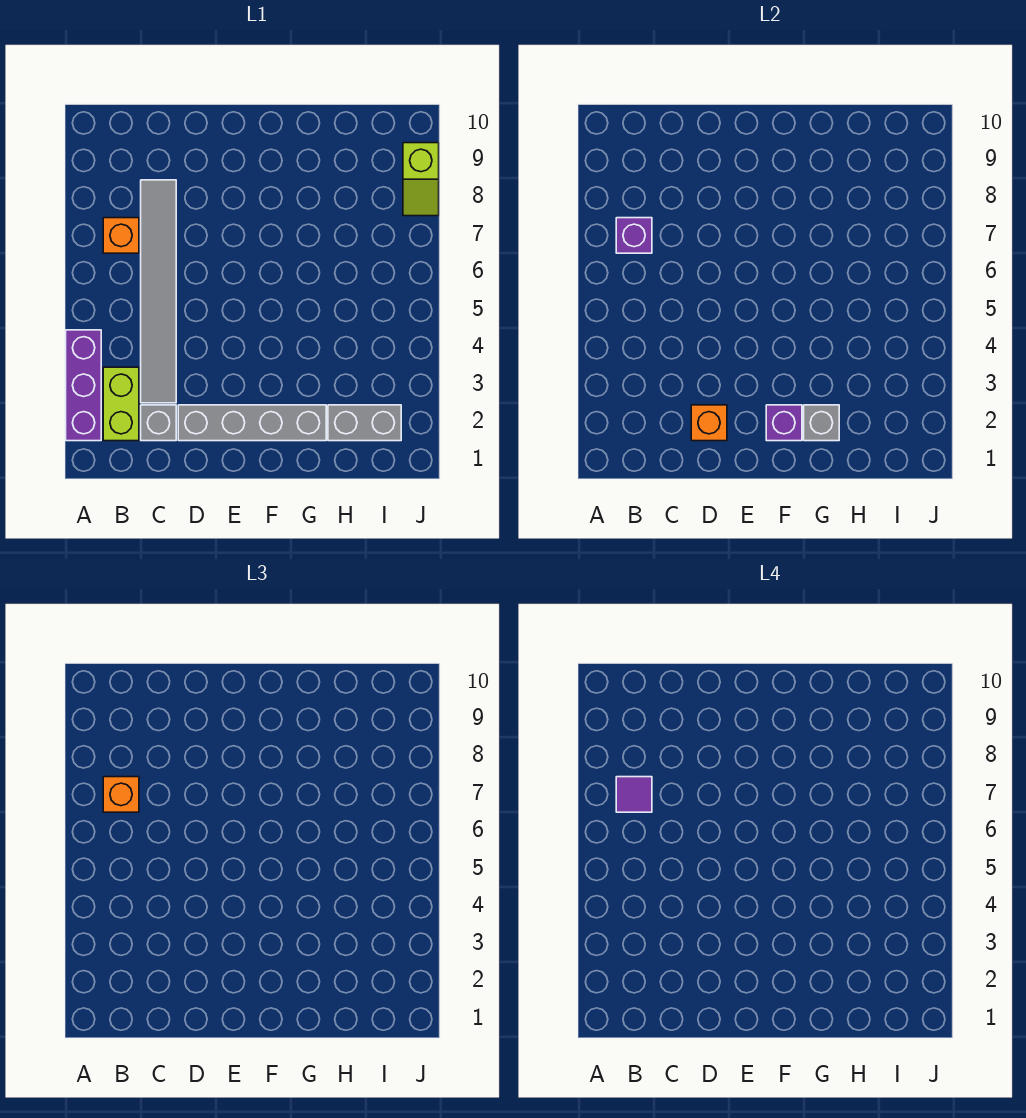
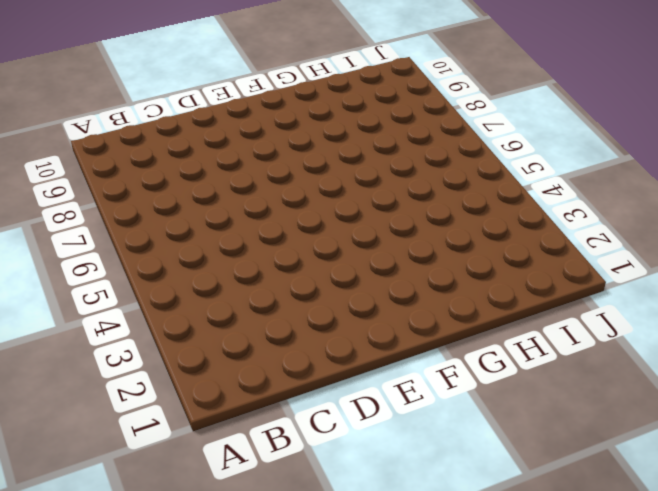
none -> purple brick A2:A4 level 1
none -> lime brick B2:B3 level 1
none -> orange brick B7 level 1

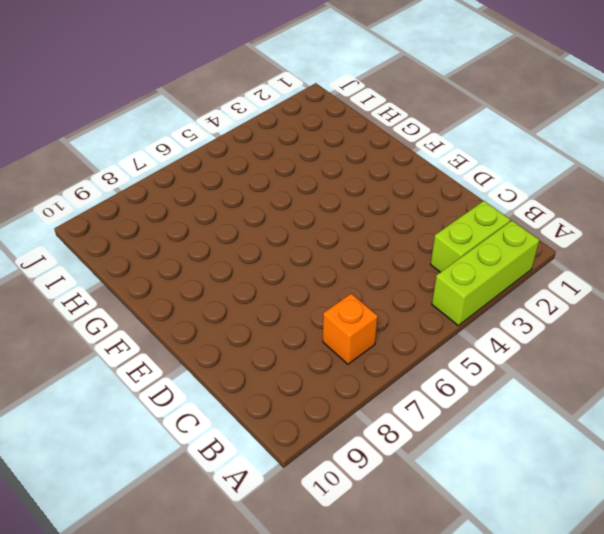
lime brick A2:A4 level 1 -> purple brick A2:A4 level 1
none -> grey brick C2 level 1
none -> grey tile C3:C8 level 1
none -> grey brick D2:G2 level 1

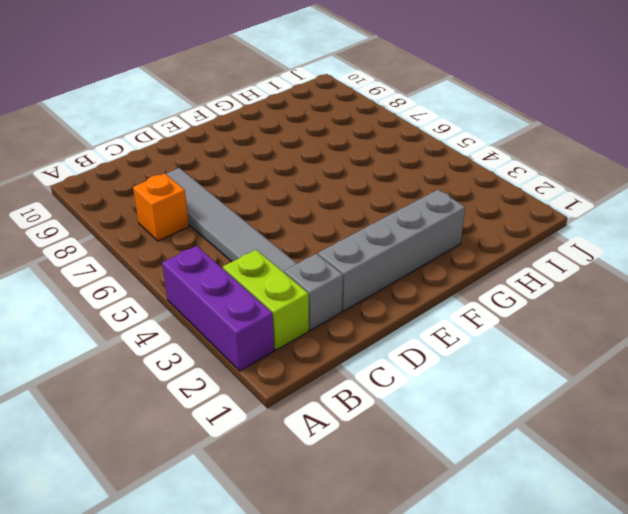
none -> grey brick H2:I2 level 1
none -> lime slope J8:J9 level 1 top 9
none -> purple brick B7 level 2

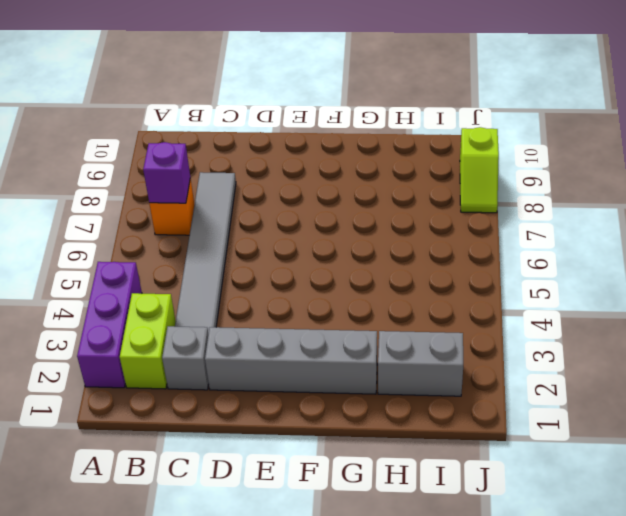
none -> orange brick D2 level 2
none -> purple brick F2 level 2
none -> grey brick G2 level 2

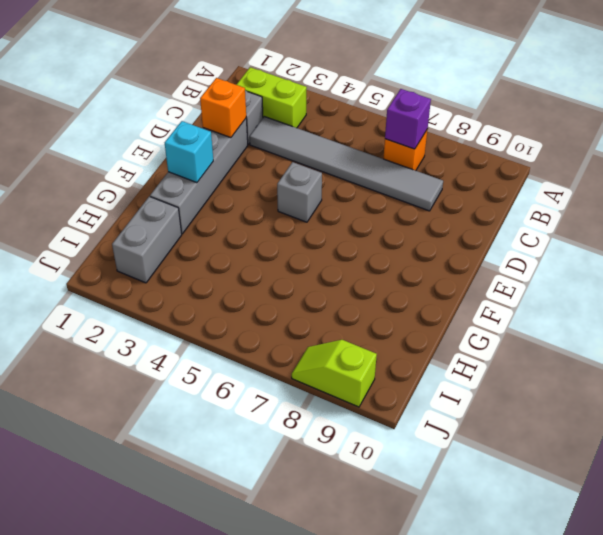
grey brick E5 level 1 -> grey brick G2 level 2
cyan brick F2 level 2 -> purple brick F2 level 2
none -> purple brick A2:A4 level 1
none -> orange brick B7 level 3
none -> purple tile B7 level 4

